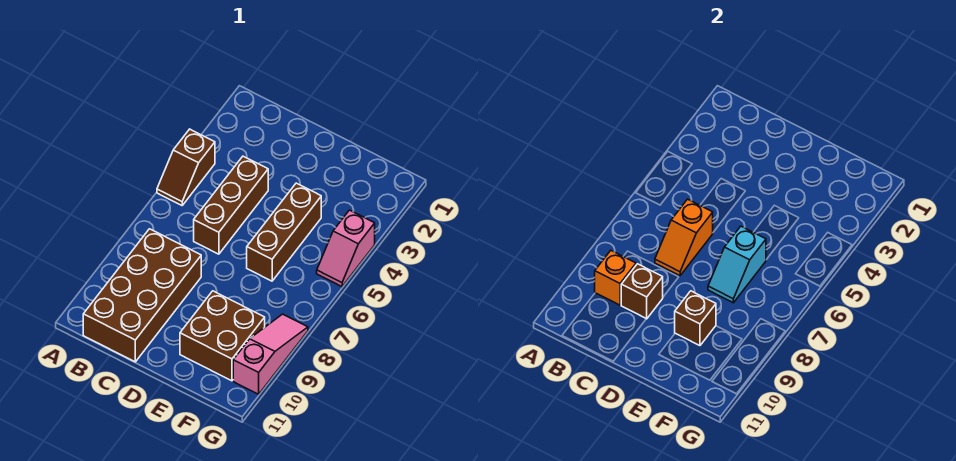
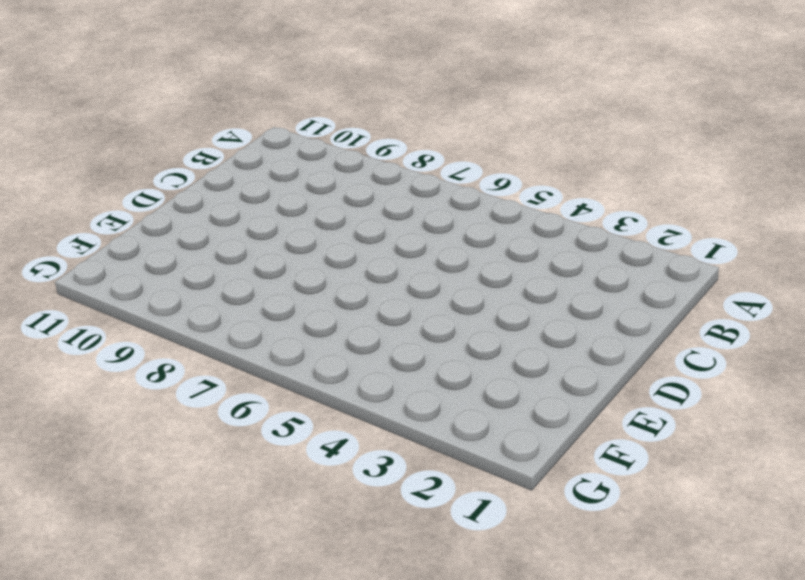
none -> brown slope A4:A5 level 1 top 4
none -> brown brick B8:C11 level 1
none -> brown brick C4:C6 level 1

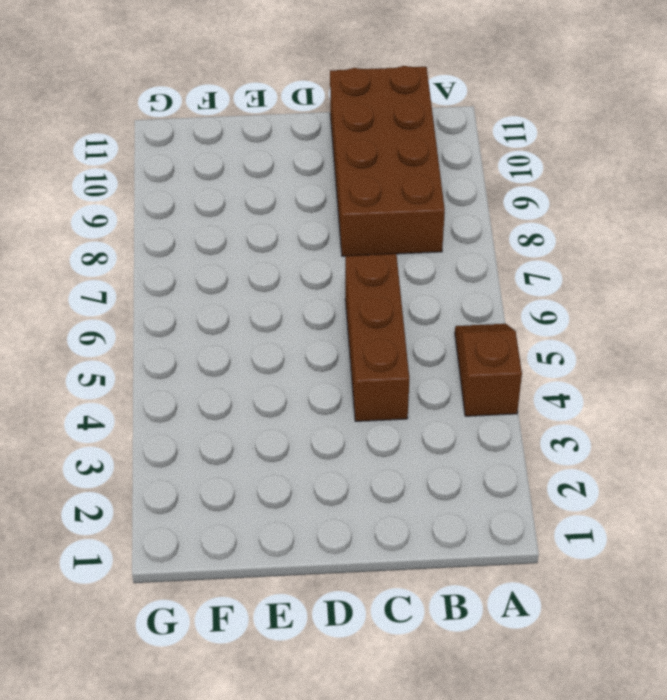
none -> brown brick E4:E6 level 1
none -> brown brick E9:F10 level 1
none -> pink slope G4:G5 level 1 top 4

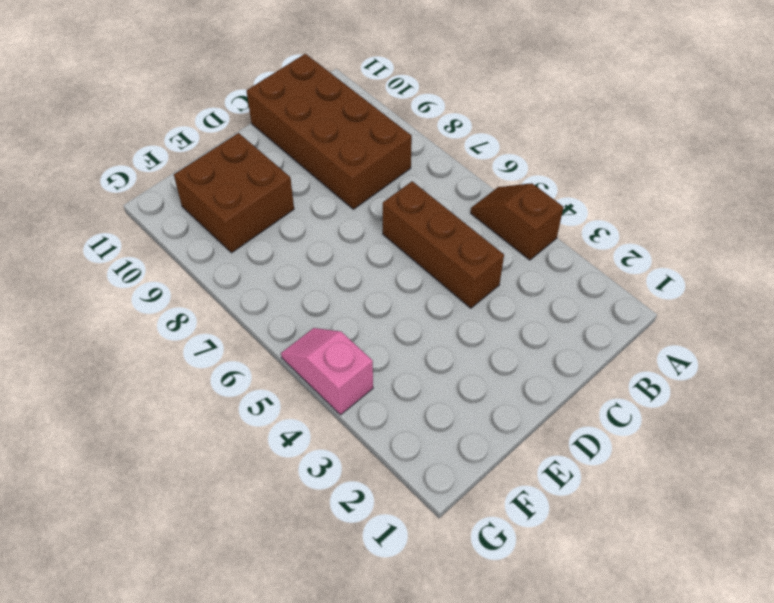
none -> brown brick E4:E6 level 1
none -> pink slope G8:G10 level 1 top 10
none -> orange brick B9 level 2

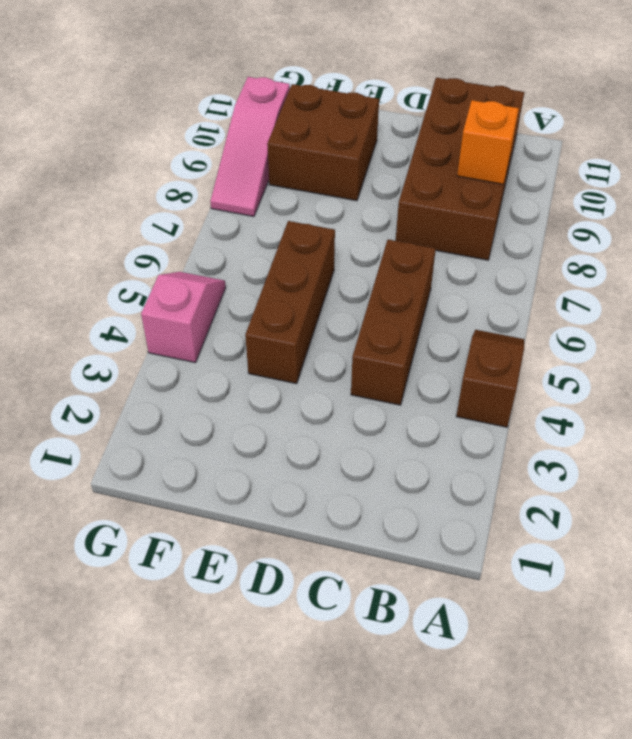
none -> orange slope C6:C7 level 2 top 6
none -> brown brick C9 level 2
none -> cyan slope E6:E7 level 2 top 6

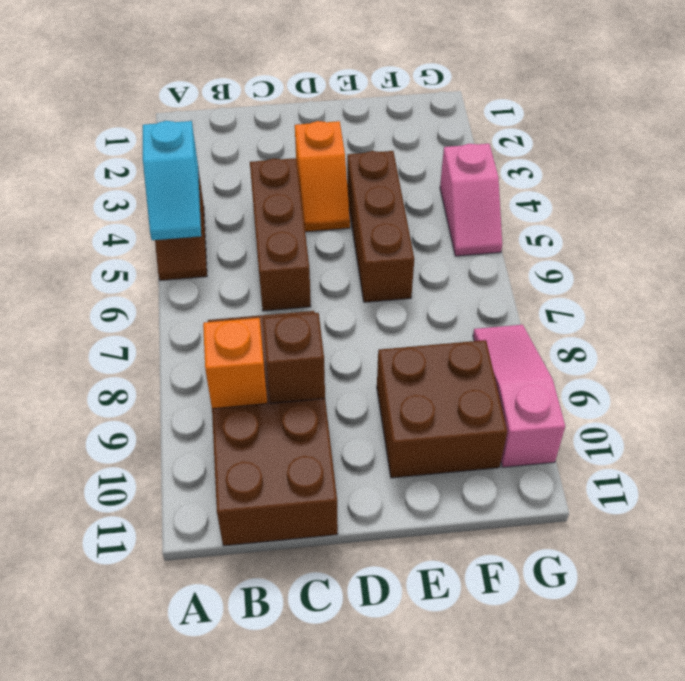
cyan slope A4:A5 level 2 top 4 -> cyan slope E6:E7 level 2 top 6
orange slope D3:D4 level 1 top 3 -> orange slope C6:C7 level 2 top 6
none -> brown brick E9 level 2

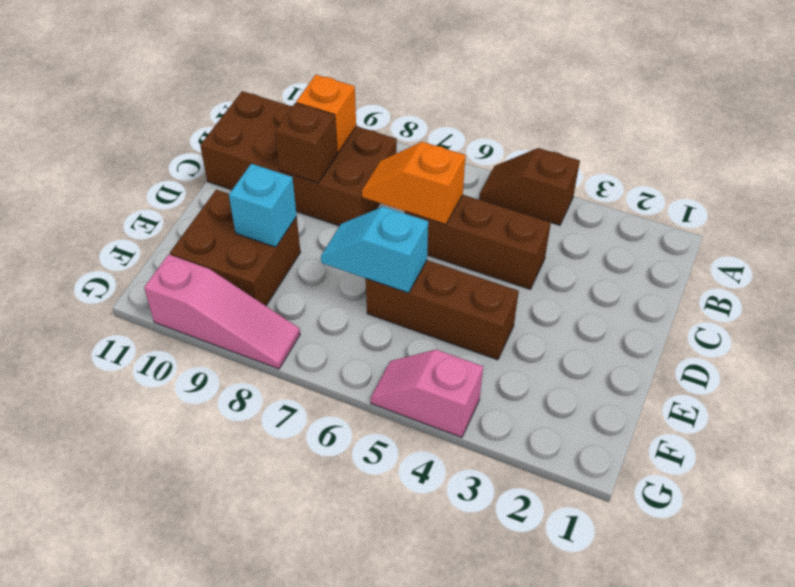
cyan brick E9 level 2 -> brown brick E9 level 2

